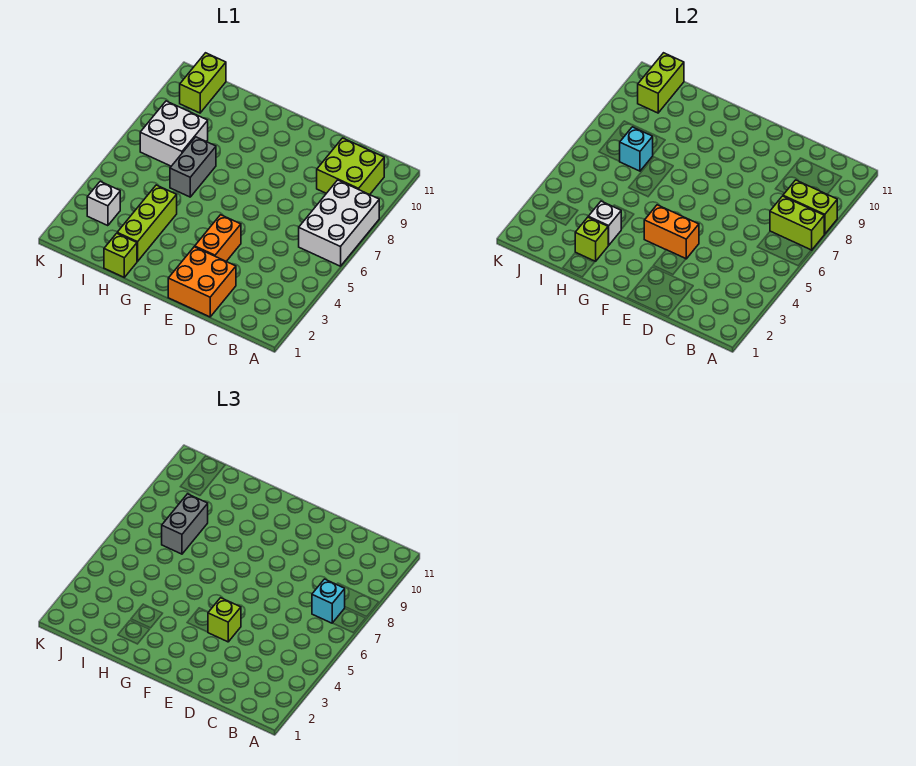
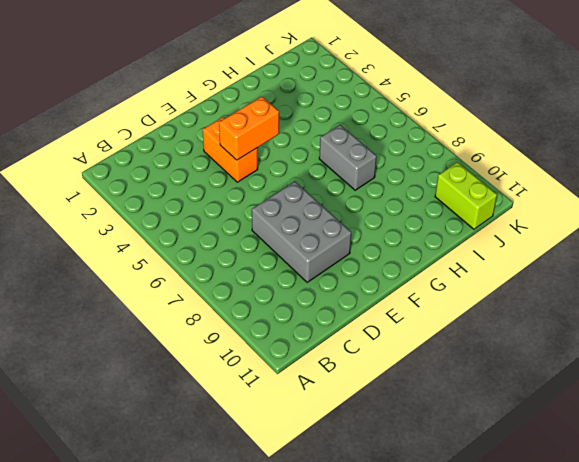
grey brick D7:E9 level 1 -> none
none -> white brick A6:B8 level 1
none -> lime brick B9:C10 level 1
none -> orange brick D1:E2 level 1

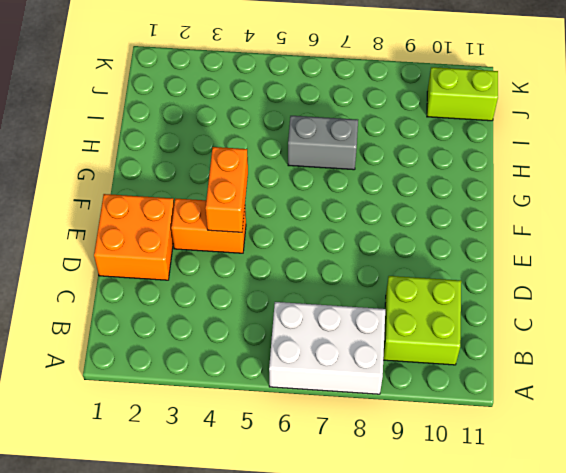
none -> lime brick H1 level 1
none -> lime brick H2:H4 level 1
none -> white brick I7:J8 level 1

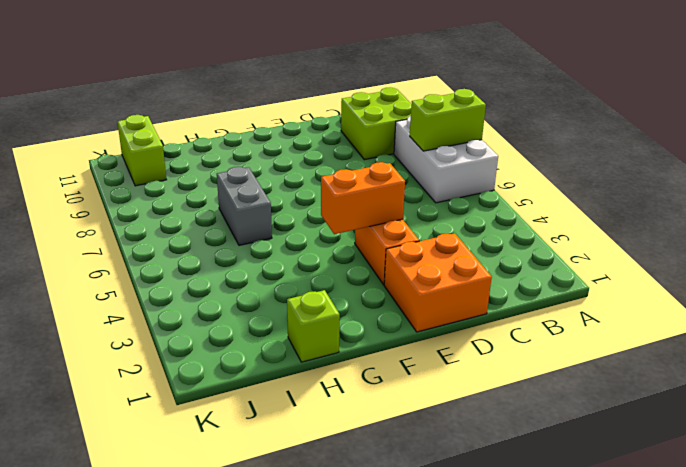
none -> lime brick H2:H4 level 1
none -> white brick I7:J8 level 1
none -> white brick J3 level 1

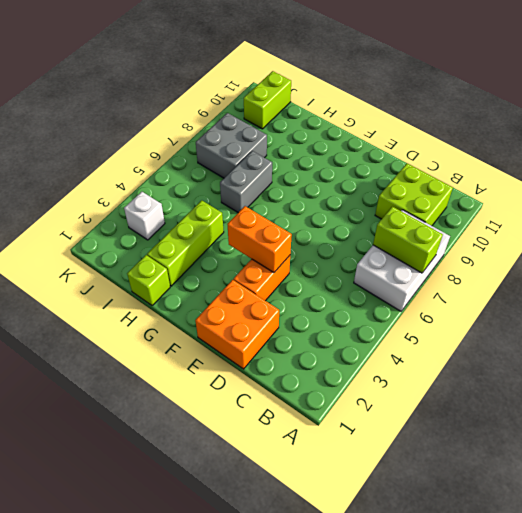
grey brick I7:J8 level 1 -> white brick I7:J8 level 1
none -> lime brick A8:B8 level 2
none -> lime brick H2 level 2
none -> white brick H3 level 2

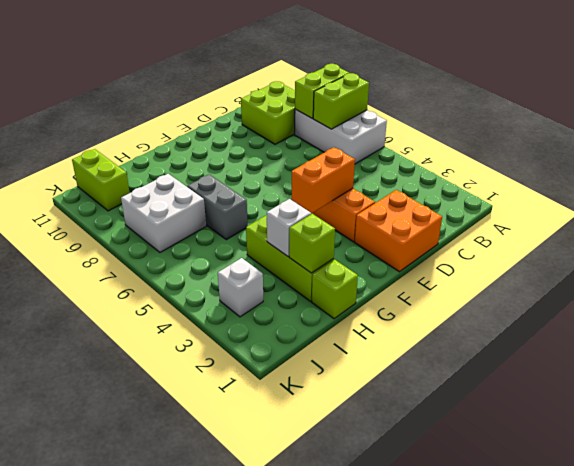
none -> cyan brick I7 level 2
none -> lime brick J10:J11 level 2
none -> cyan brick B7 level 3

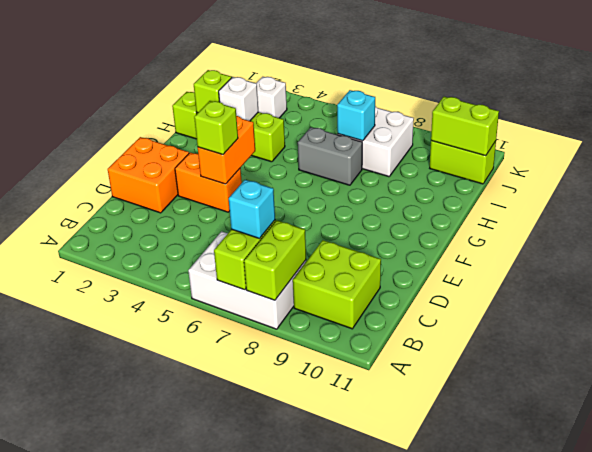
none -> grey brick I7:I8 level 3

